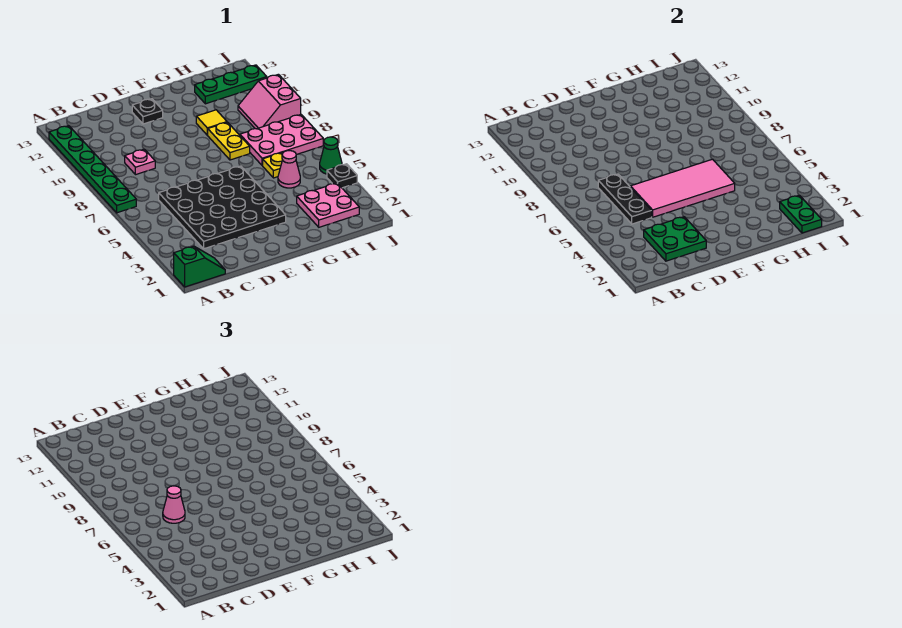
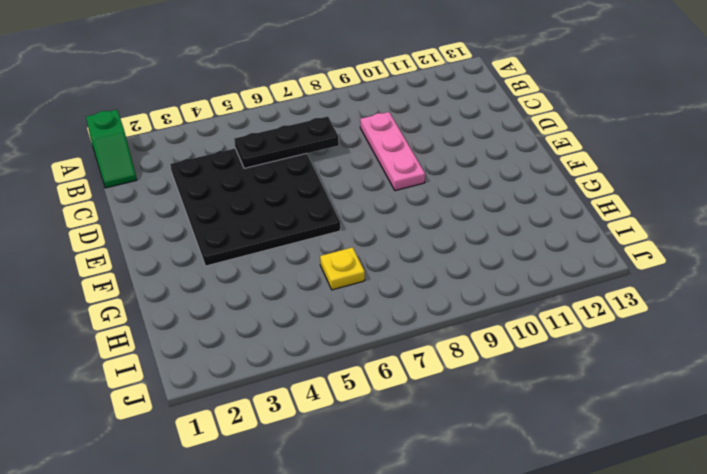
pink plate C9:E9 level 1 -> pink plate C9 level 1
none -> green plate A7:A12 level 1
none -> black plate E12 level 1
none -> yellow plate G8:G9 level 1

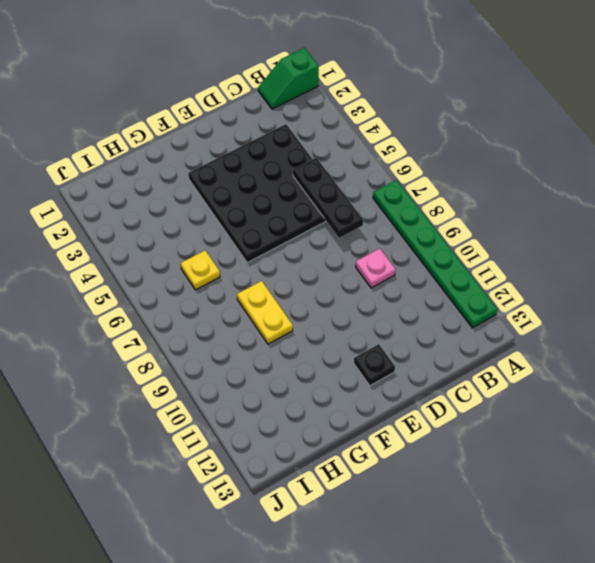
none -> yellow tile G10 level 1
none -> pink plate H2:I3 level 1
none -> pink cone H5 level 1

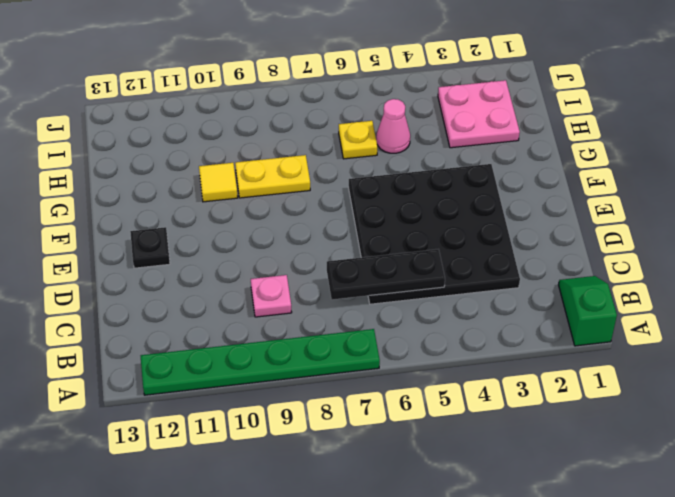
none -> pink plate H7:J8 level 1
none -> green plate H12:J12 level 1
none -> pink slope I9:J10 level 1 top J

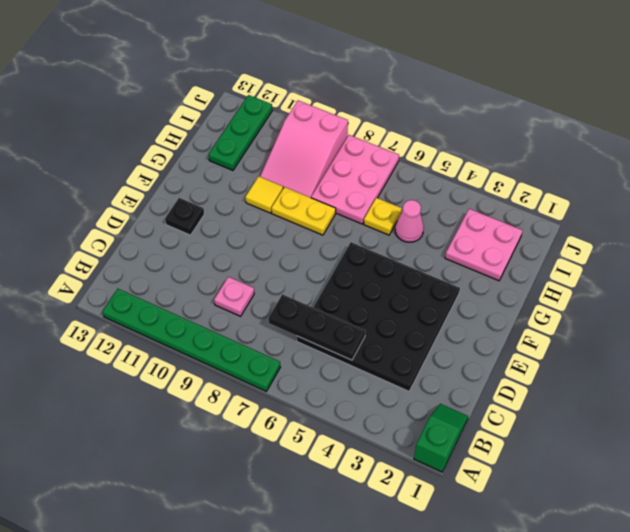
pink slope H9:J10 level 1 top J -> pink slope I9:J10 level 1 top J
none -> black plate J4 level 1
none -> green cone J5 level 1
none -> green plate C2:D3 level 2

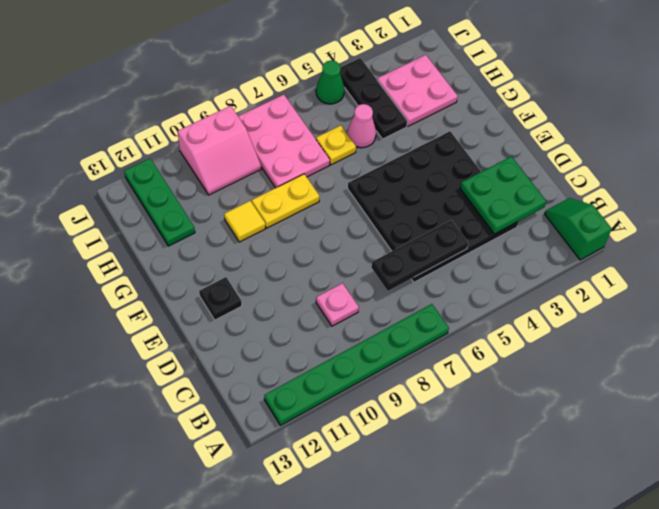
black plate H4:J4 level 1 -> black plate J4 level 1
none -> pink tile D5:G6 level 2
none -> green plate I1:I2 level 2
none -> pink cone C6 level 3

